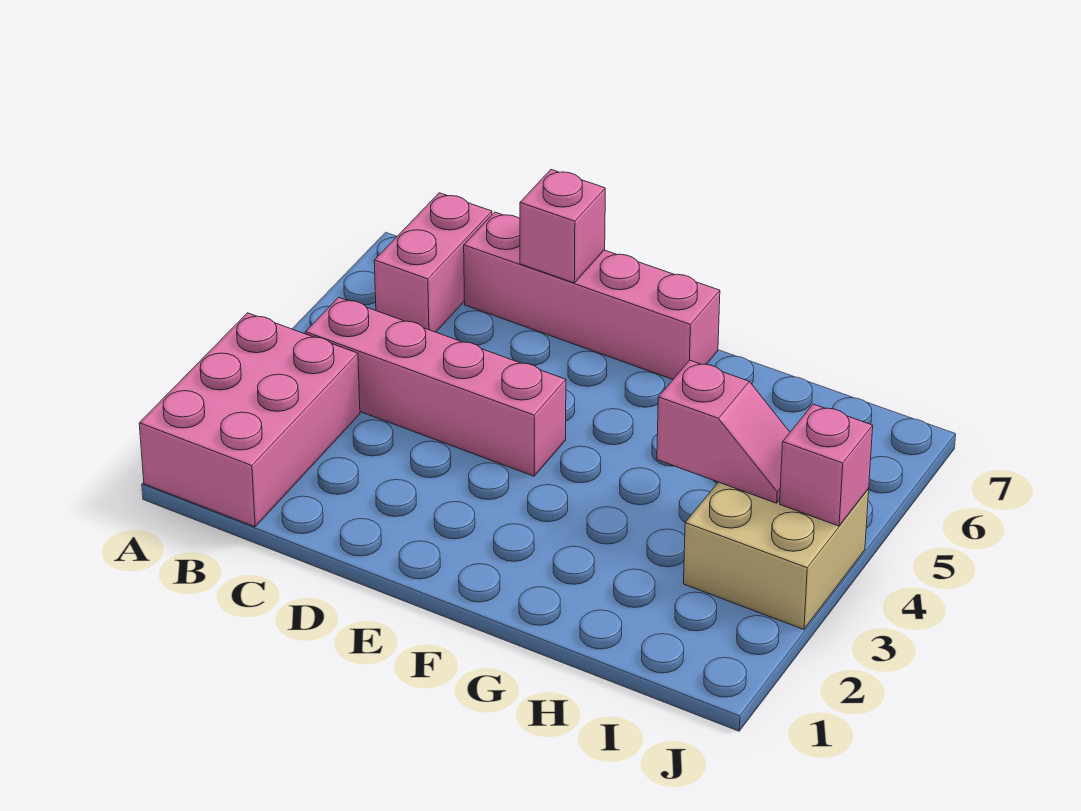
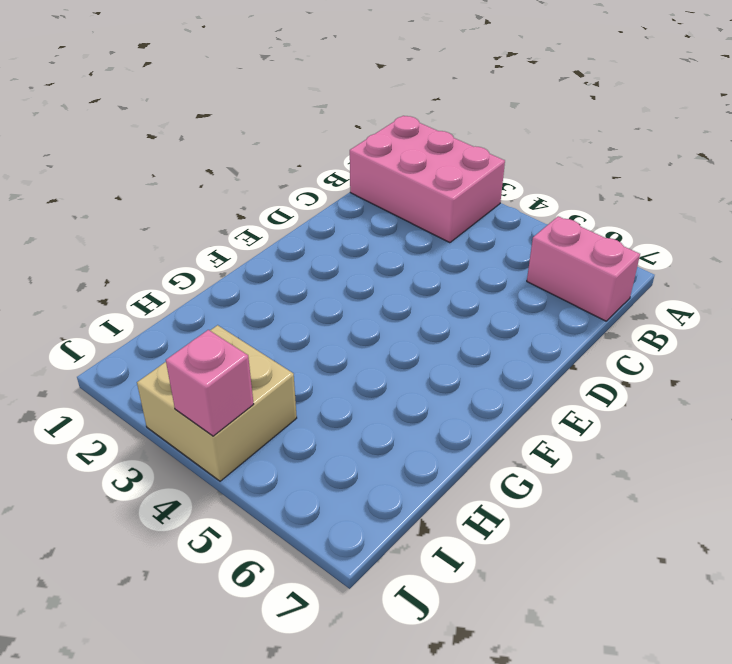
none -> pink brick B4:E4 level 1
none -> pink brick C7:F7 level 1

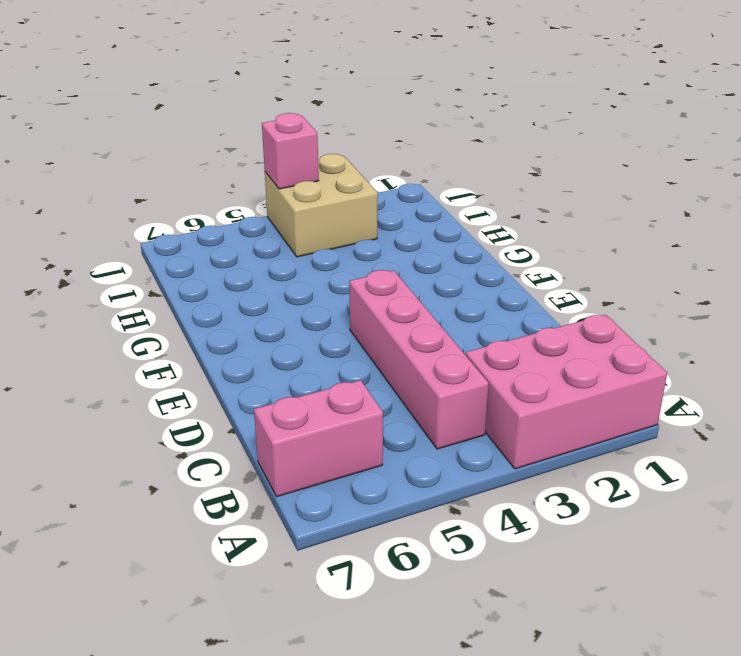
none -> pink brick C7:F7 level 1
none -> pink brick D7 level 2

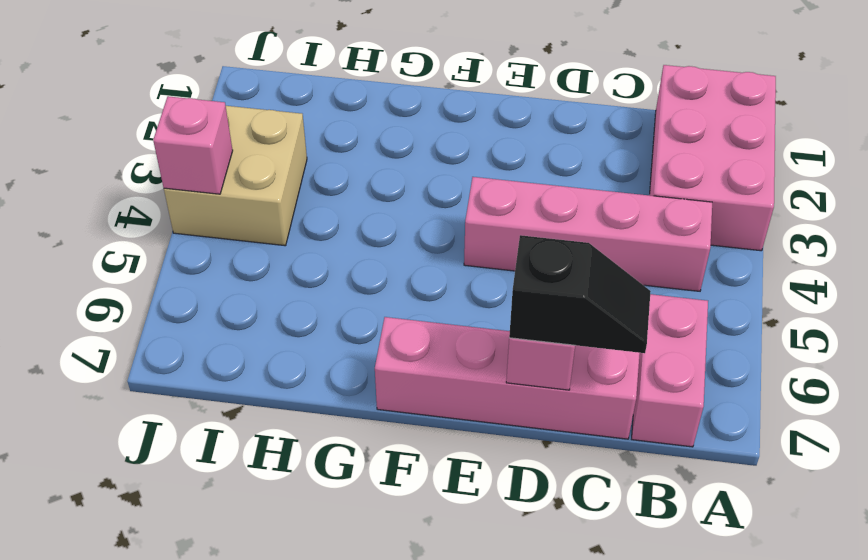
black slope C7:D7 level 3 top D -> none
none -> pink slope H4:I4 level 2 top H

